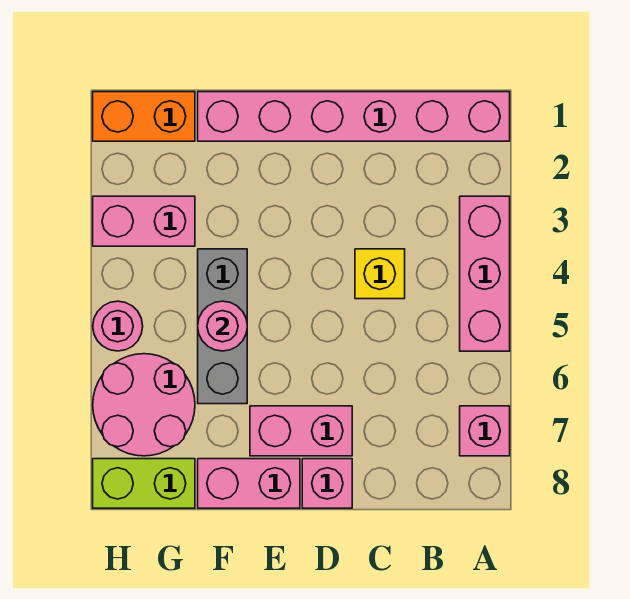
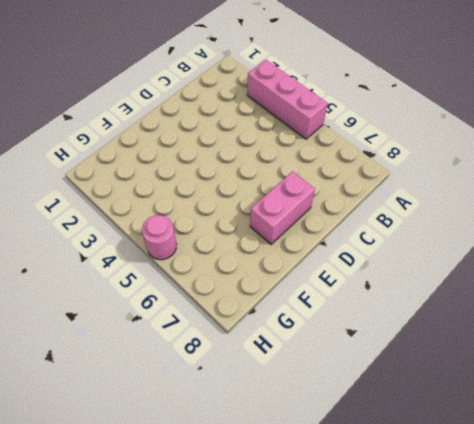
none -> pink brick A1:F1 level 1
none -> pink brick A7 level 1
none -> yellow brick C4 level 1

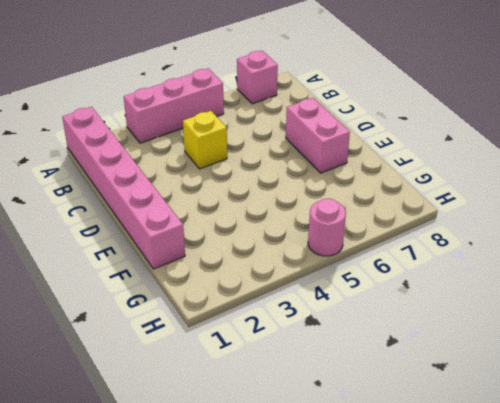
none -> pink brick D8 level 1
none -> pink brick E8:F8 level 1
none -> grey brick F4:F6 level 1

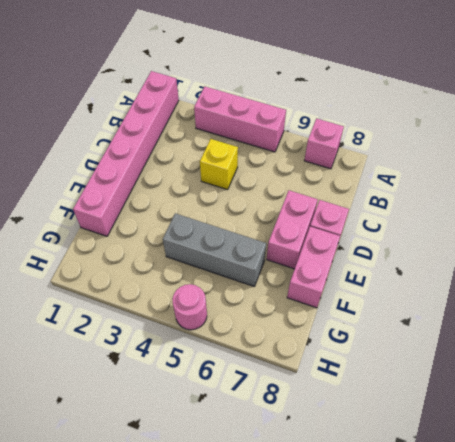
none -> orange brick G1:H1 level 1
none -> pink brick G3:H3 level 1
none -> pink round brick G6:H7 level 1

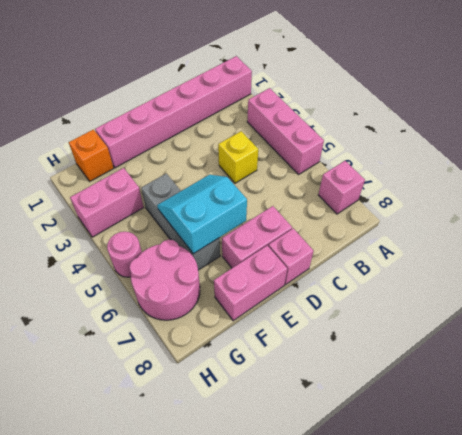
cyan slope E5:F6 level 2 top 6 -> pink round brick F5 level 2
orange brick G1 level 1 -> orange brick G1:H1 level 1
none -> lime brick G8:H8 level 1

